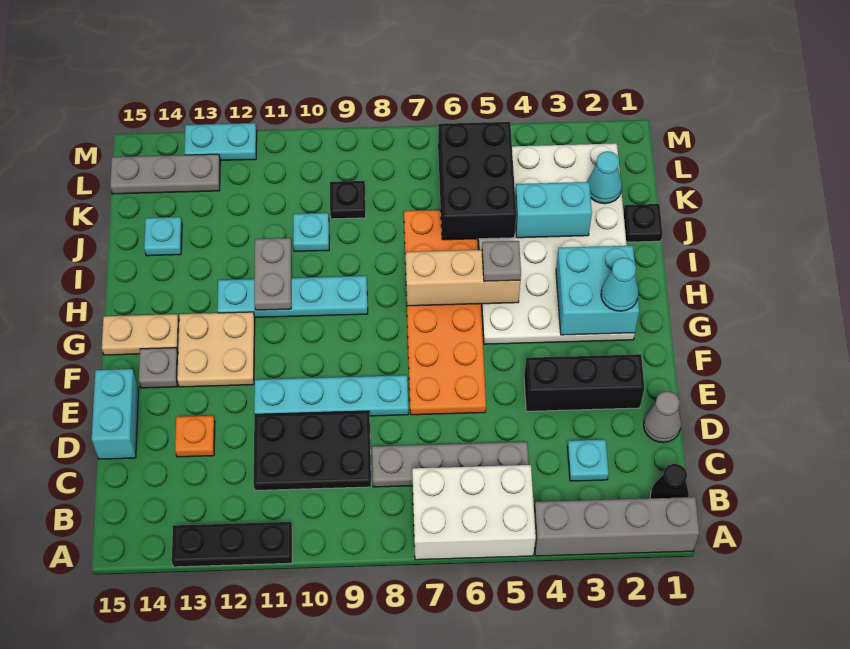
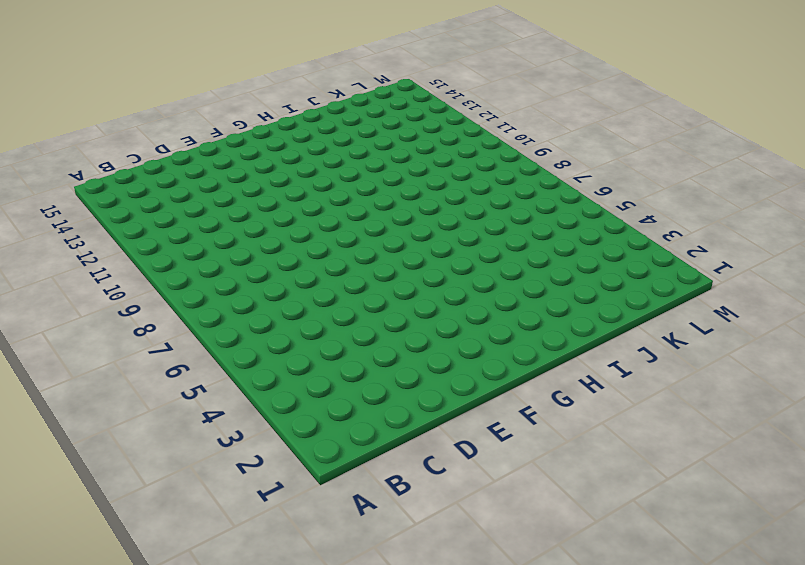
none -> grey brick A1:A4 level 1
none -> white brick A5:B7 level 1
none -> black plate A11:A13 level 1
none -> black cone B1 level 1

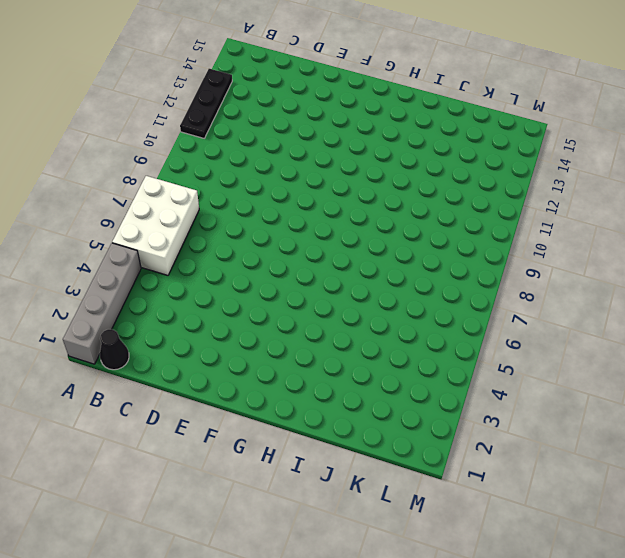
none -> cyan plate C3 level 1
none -> grey plate C5:C8 level 1
none -> black plate C9:D11 level 1
none -> grey cone D1 level 1

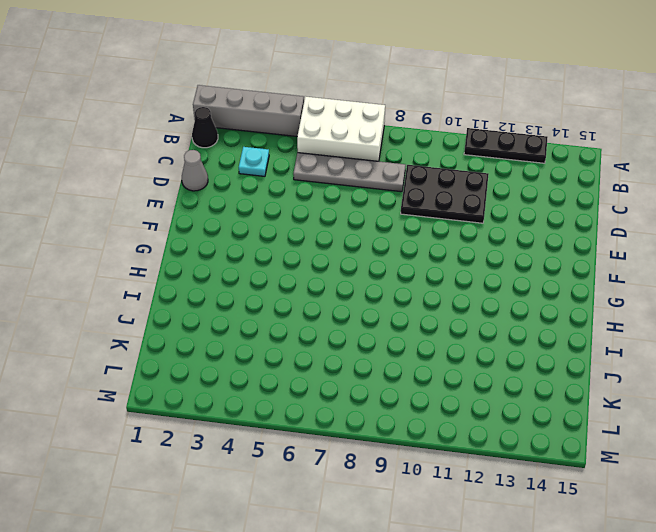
none -> orange plate D13 level 1
none -> cyan brick D15:E15 level 1
none -> black brick E2:E4 level 1
none -> orange plate E6:J7 level 1

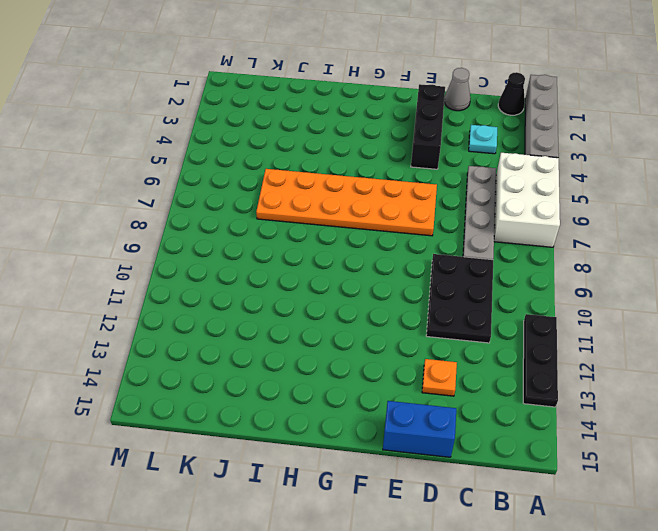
blue brick D15:E15 level 1 -> cyan brick D15:E15 level 1
none -> cyan plate E8:E11 level 1
none -> tan plate F12:G13 level 1
none -> grey plate F14 level 1
none -> white plate G2:L5 level 1

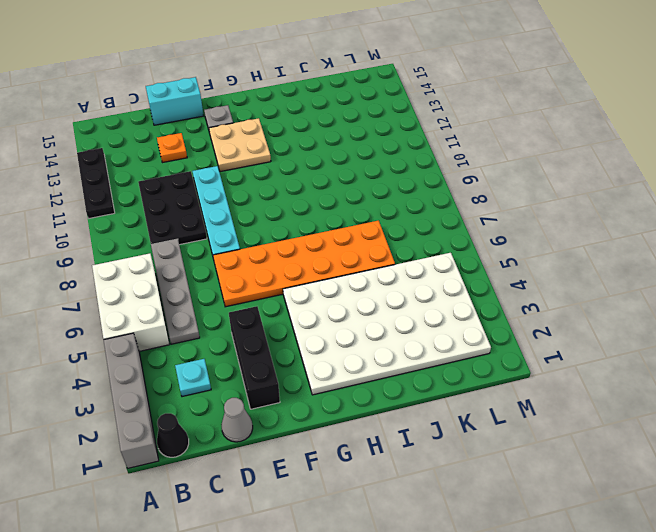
none -> tan plate G14:G15 level 1
none -> cyan plate H9:H12 level 1
none -> black plate J1 level 1
none -> cyan plate J10 level 1

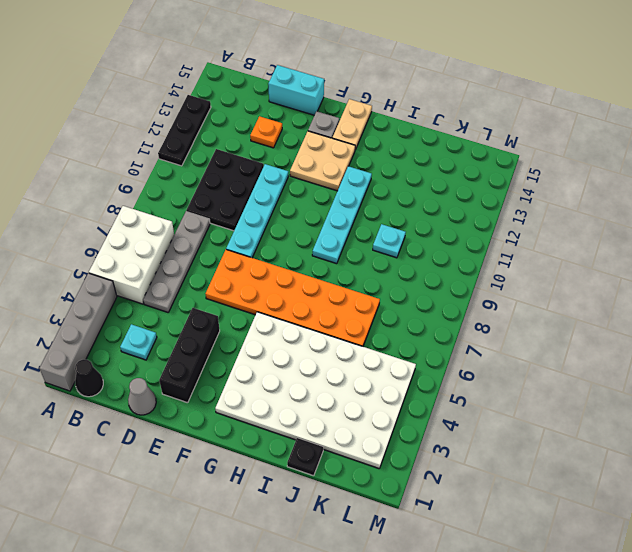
none -> cyan plate J14 level 1
none -> black plate K9 level 1
none -> grey plate L13:L15 level 1
none -> cyan plate M12:M13 level 1

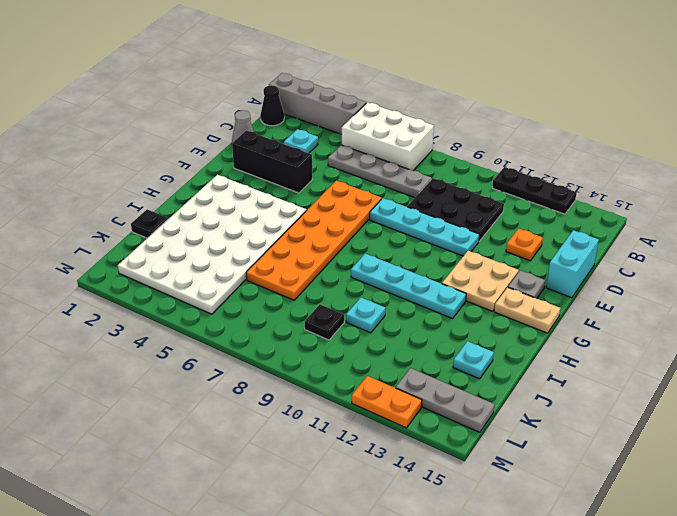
orange plate M12:M13 level 1 -> cyan plate M12:M13 level 1
none -> cyan brick G2:H3 level 2
none -> tan brick H5:H7 level 2
none -> grey plate H11:I11 level 2
none -> cyan brick J3:J4 level 2

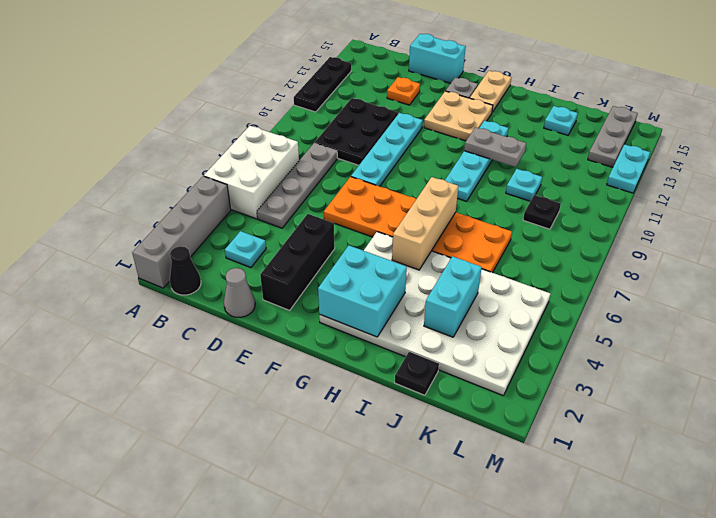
none -> black brick J5:L6 level 2
none -> cyan cone K2 level 2
none -> cyan cone G2 level 3
none -> grey plate H5 level 3

